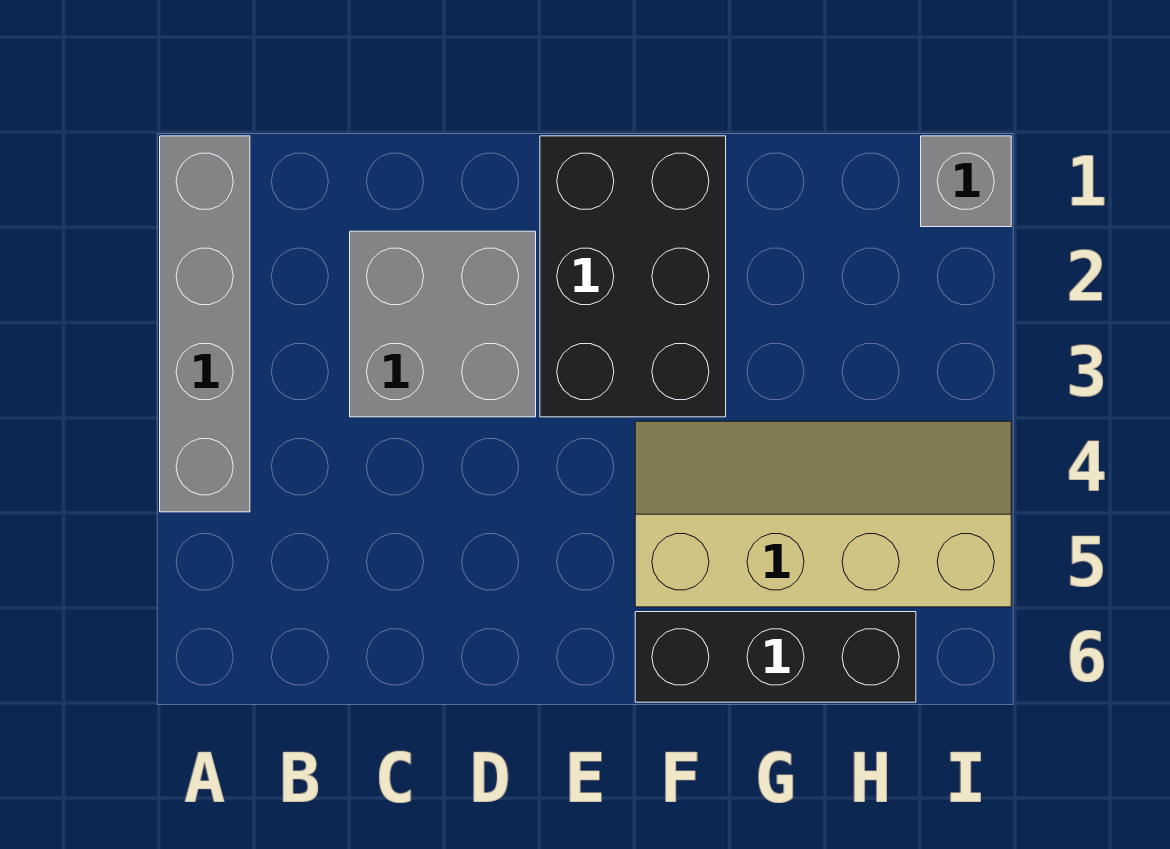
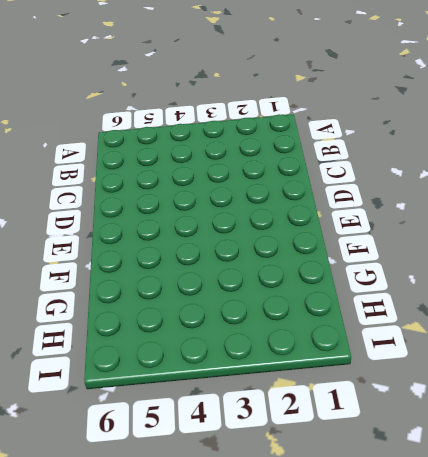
none -> grey brick A1:A4 level 1
none -> grey brick C2:D3 level 1

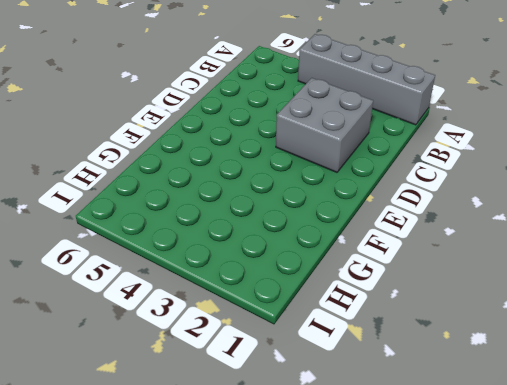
none -> black brick E1:F3 level 1
none -> tan slope F4:I5 level 1 top 5

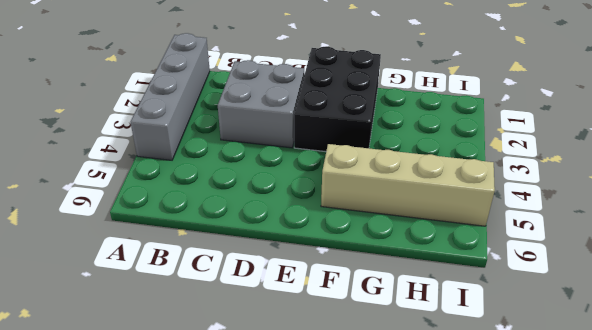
none -> black brick F6:H6 level 1
none -> grey brick I1 level 1

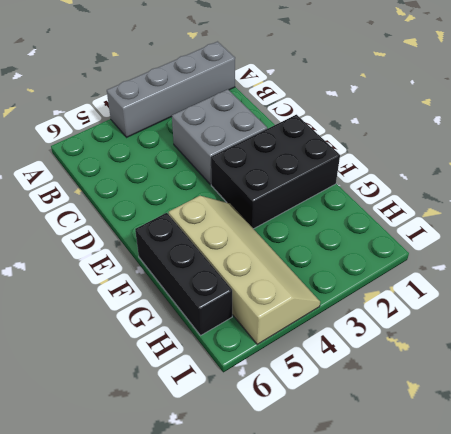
none -> grey brick I1 level 1

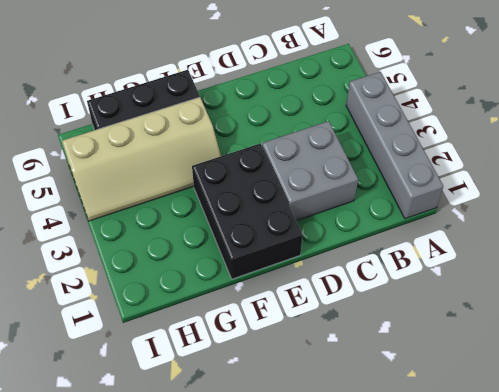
none -> grey brick I1 level 1

